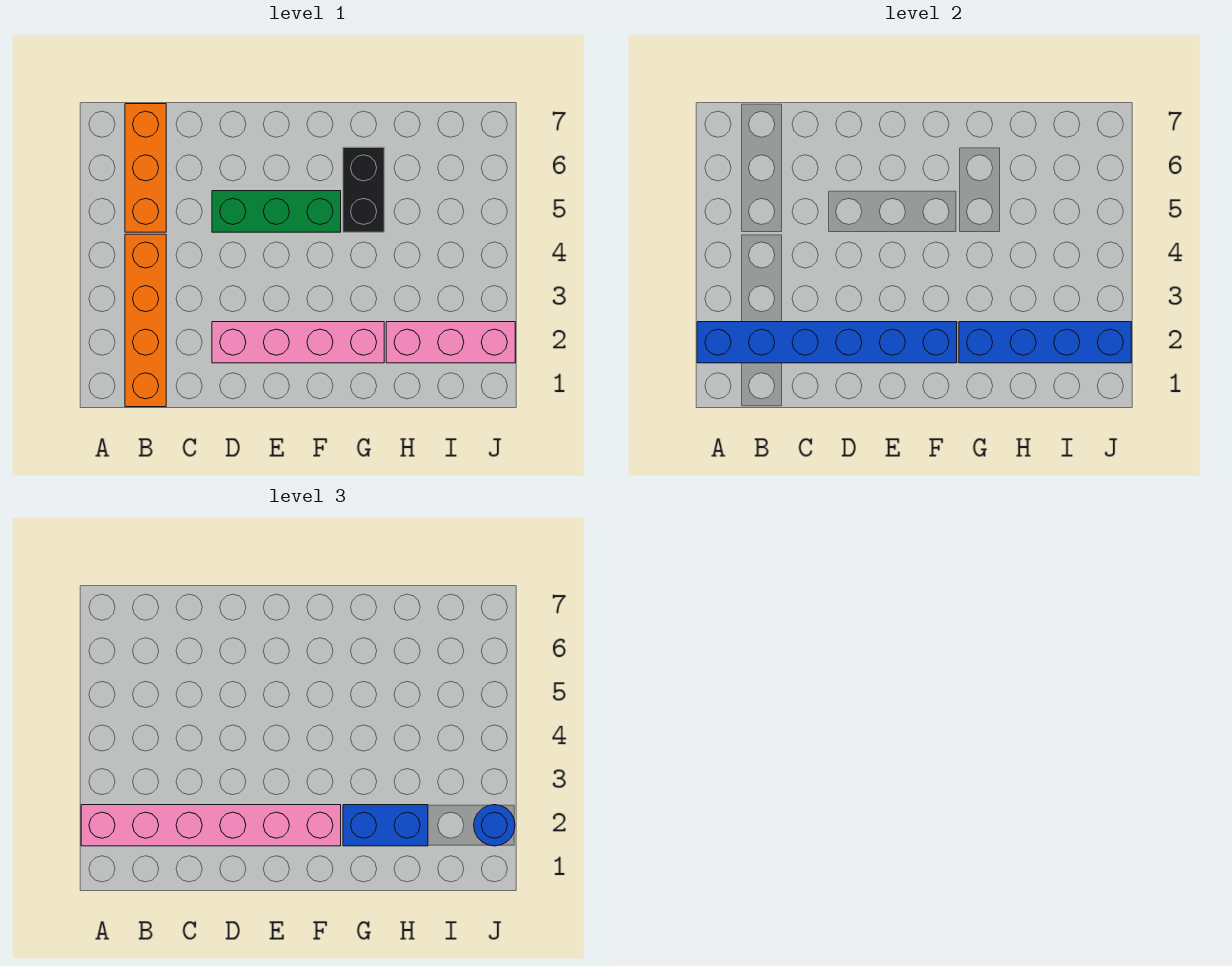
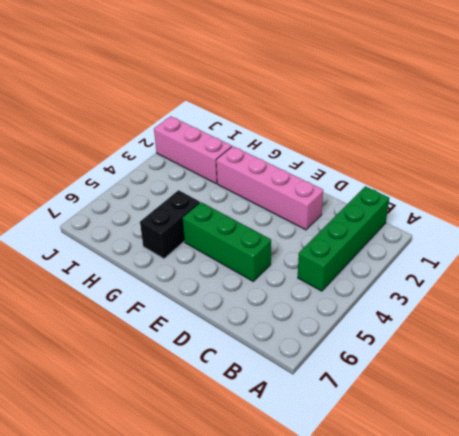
green brick B1:B4 level 1 -> orange brick B1:B4 level 1
none -> orange brick B5:B7 level 1
none -> blue brick A2:F2 level 2

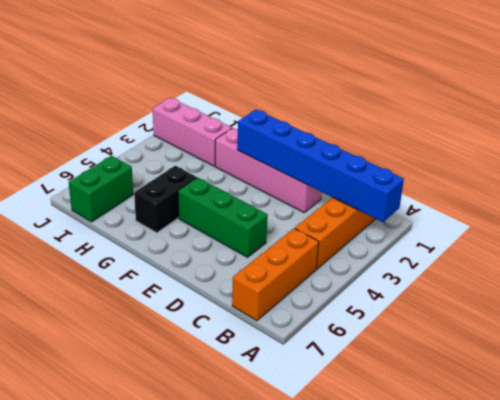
green brick I6:I7 level 1 -> none
none -> blue brick G2:J2 level 2
none -> pink brick A2:F2 level 3

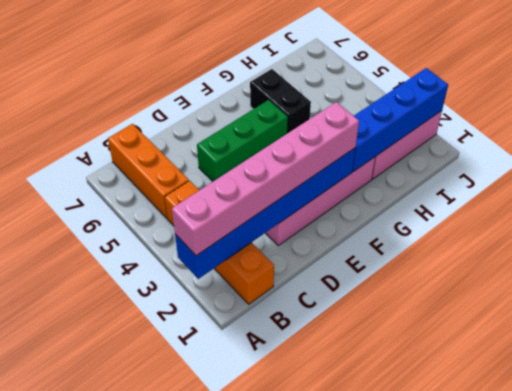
none -> blue brick G2:H2 level 3
none -> blue round brick J2 level 3

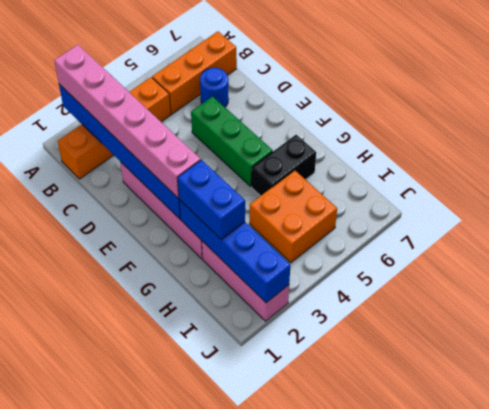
blue round brick C6 level 1 -> blue round brick J2 level 3
orange brick H4:I5 level 1 -> none

